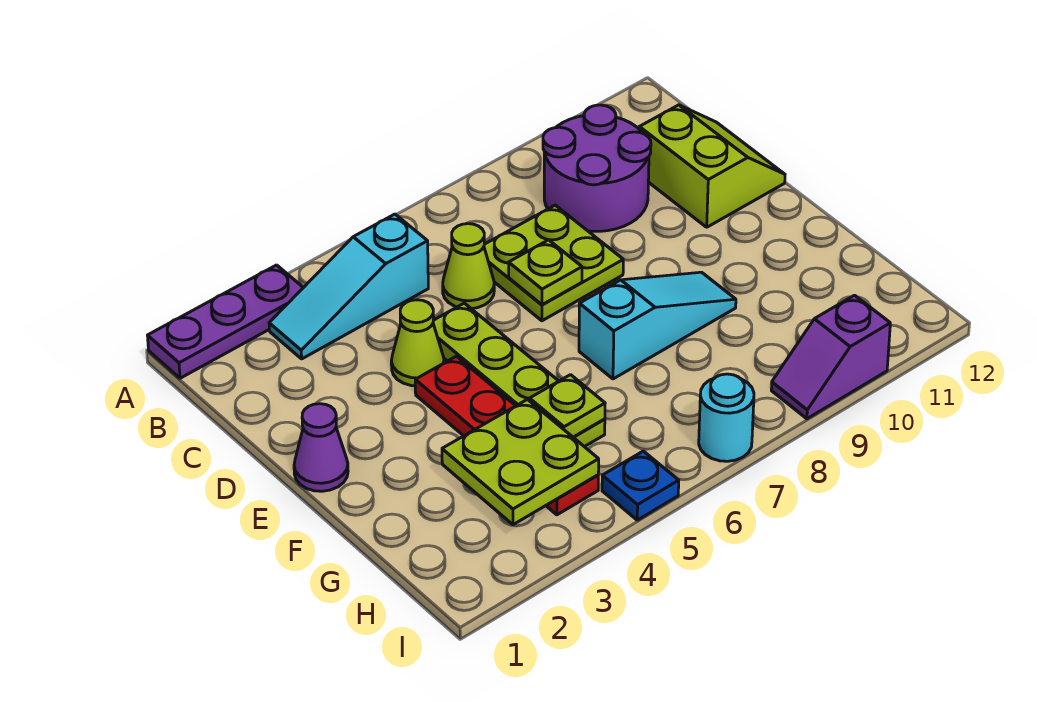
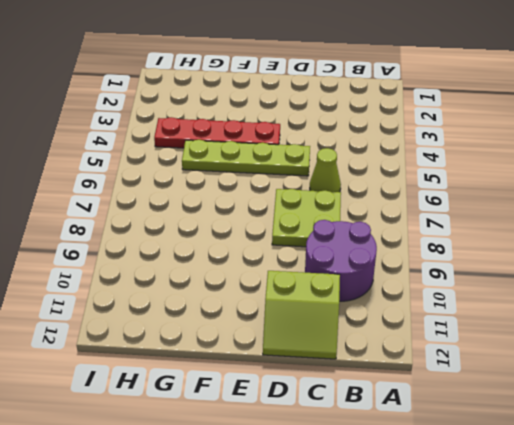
none -> purple plate A1:A3 level 1
none -> cyan slope B3:B5 level 1 top 5
none -> lime cone D4 level 1

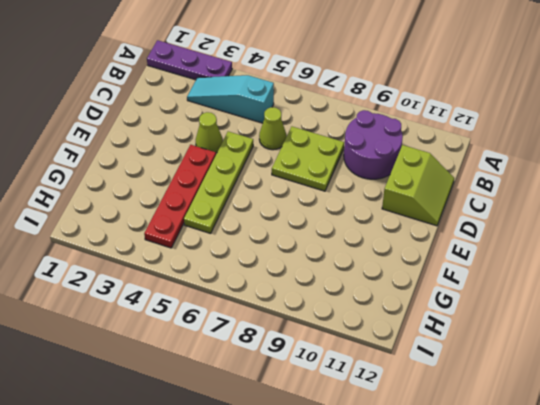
none -> purple cone E1 level 1
none -> cyan slope F7:F9 level 1 top 7
none -> blue plate I5 level 1

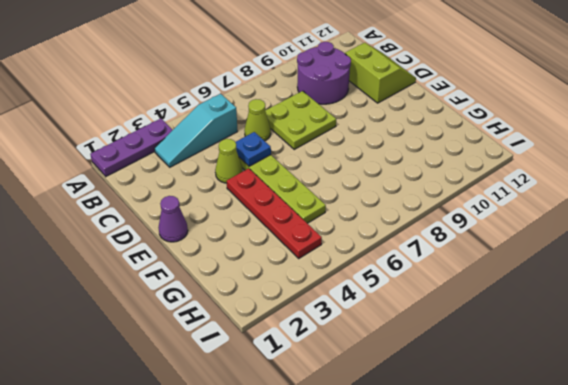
blue plate D5 level 2 -> blue plate I5 level 1
none -> cyan slope F7:F9 level 1 top 7
none -> cyan round brick I7 level 1
none -> purple slope I9:I10 level 1 top 10

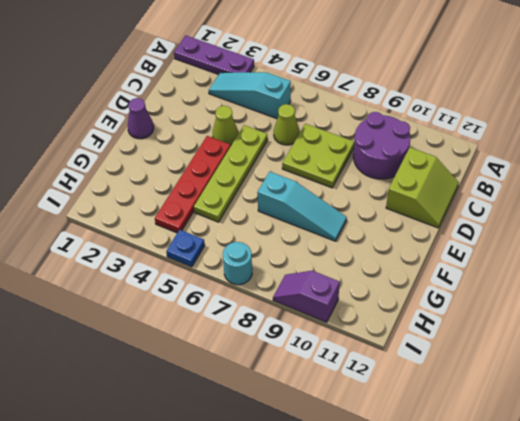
none -> lime plate D7 level 2
none -> lime plate G3:H4 level 2
none -> lime plate G5 level 2

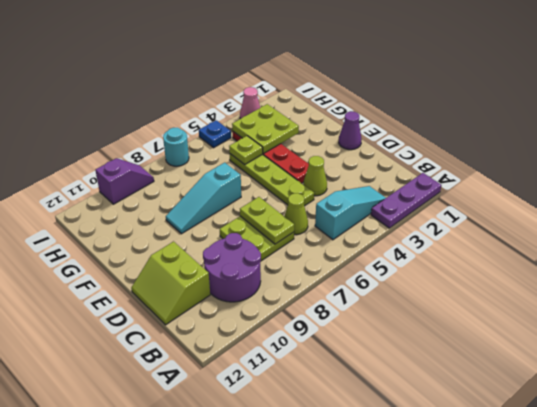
lime plate C7:D7 level 2 -> lime plate D7 level 2
pink cone I3 level 1 -> none

